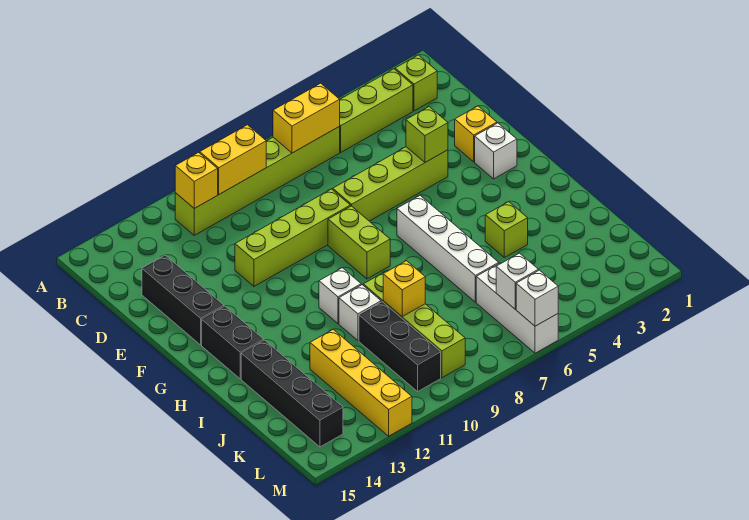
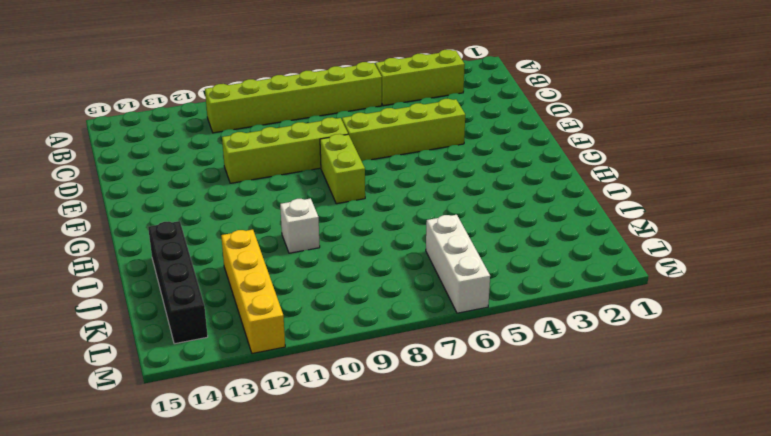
none -> lime brick B2 level 1
none -> black brick D14:F14 level 1
none -> yellow brick E2 level 1

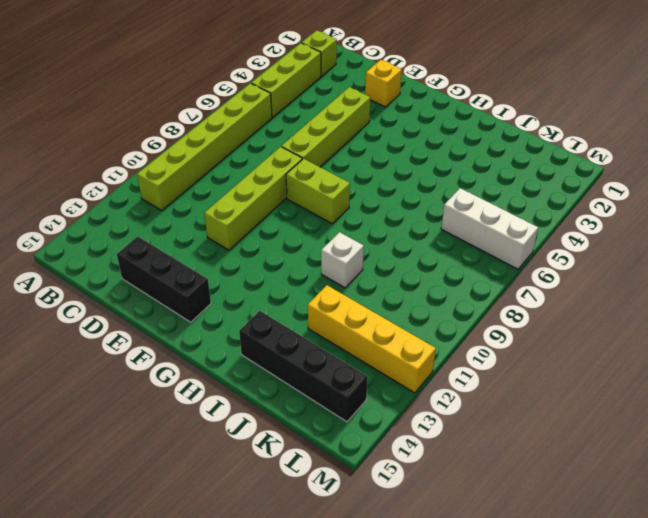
none -> white brick F2 level 1
none -> white brick G6:J6 level 1
none -> black brick G14:H14 level 1

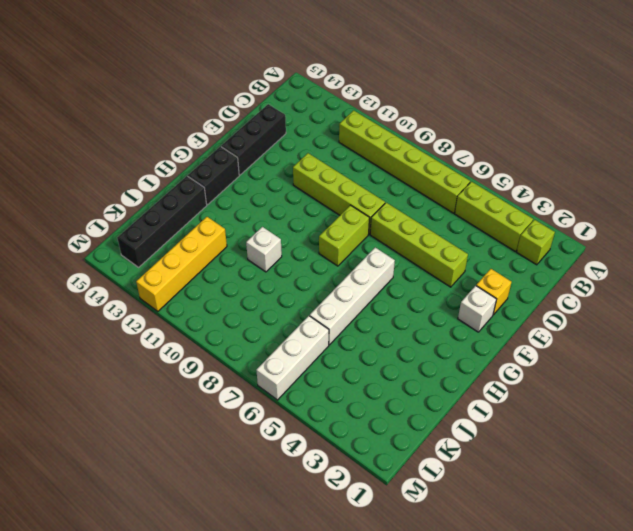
none -> white brick H10 level 1
none -> lime brick I4 level 1
none -> lime brick I9:L9 level 1

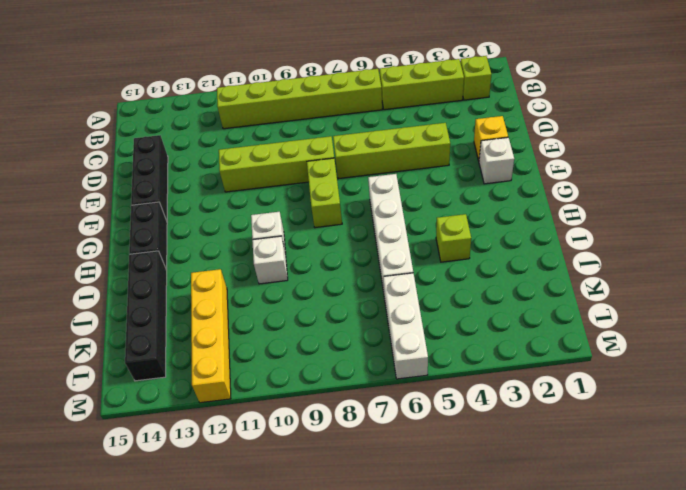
none -> lime brick I9:L9 level 1
none -> black brick J10:L10 level 1
none -> yellow brick B6:B7 level 2

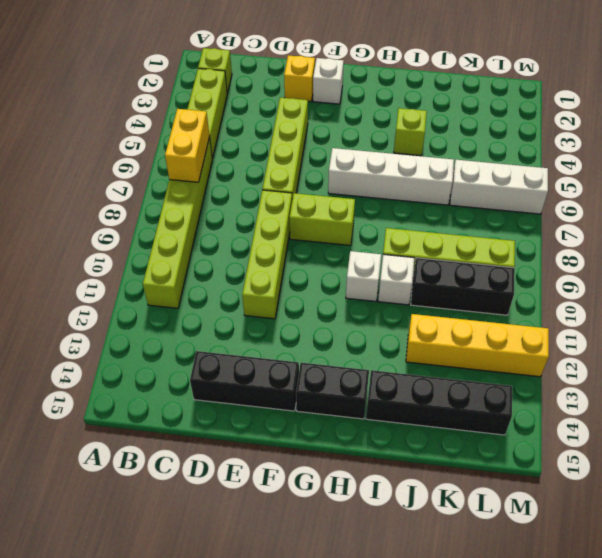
none -> yellow brick B9:B10 level 2
none -> yellow brick B11 level 2
none -> lime brick E4 level 2

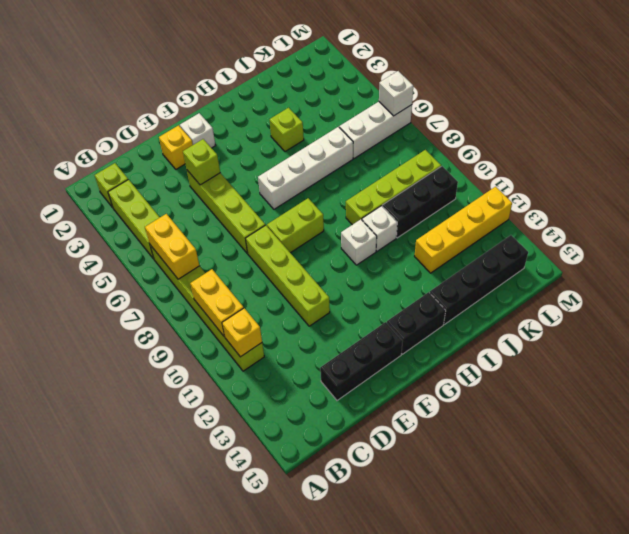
none -> yellow brick J9 level 2
none -> white brick L6 level 2

